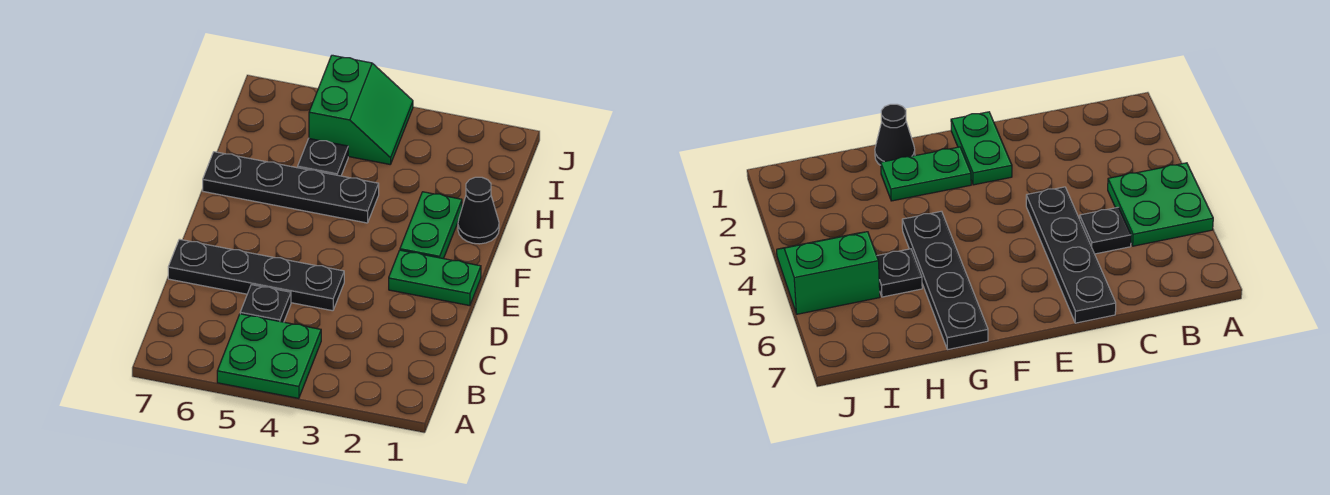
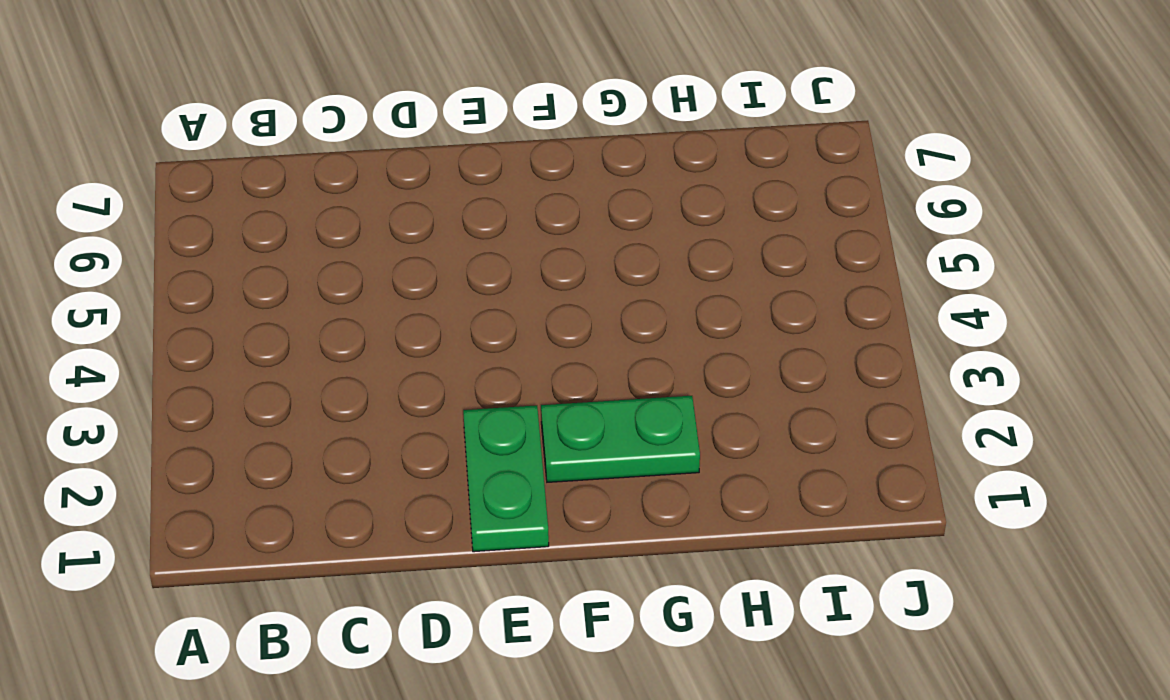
none -> green plate A4:B5 level 1
none -> black plate C5 level 1

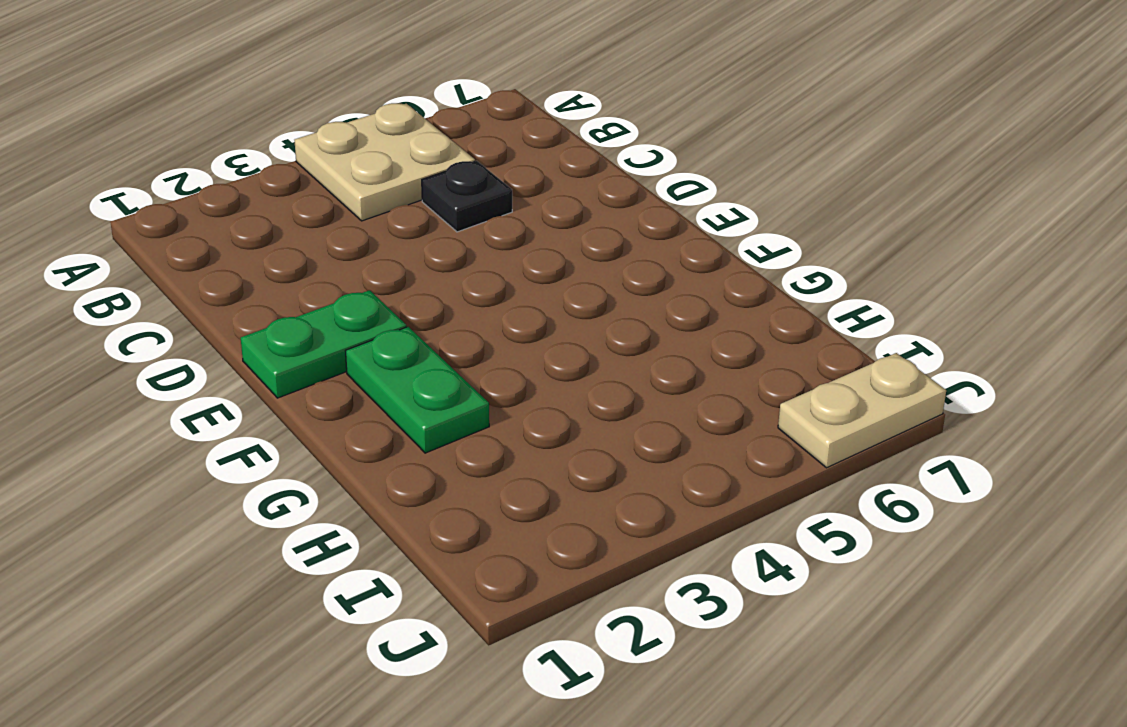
tan plate A4:B5 level 1 -> green plate A4:B5 level 1
tan plate J6:J7 level 1 -> none
none -> black plate D4:D7 level 1
none -> black cone G1 level 1

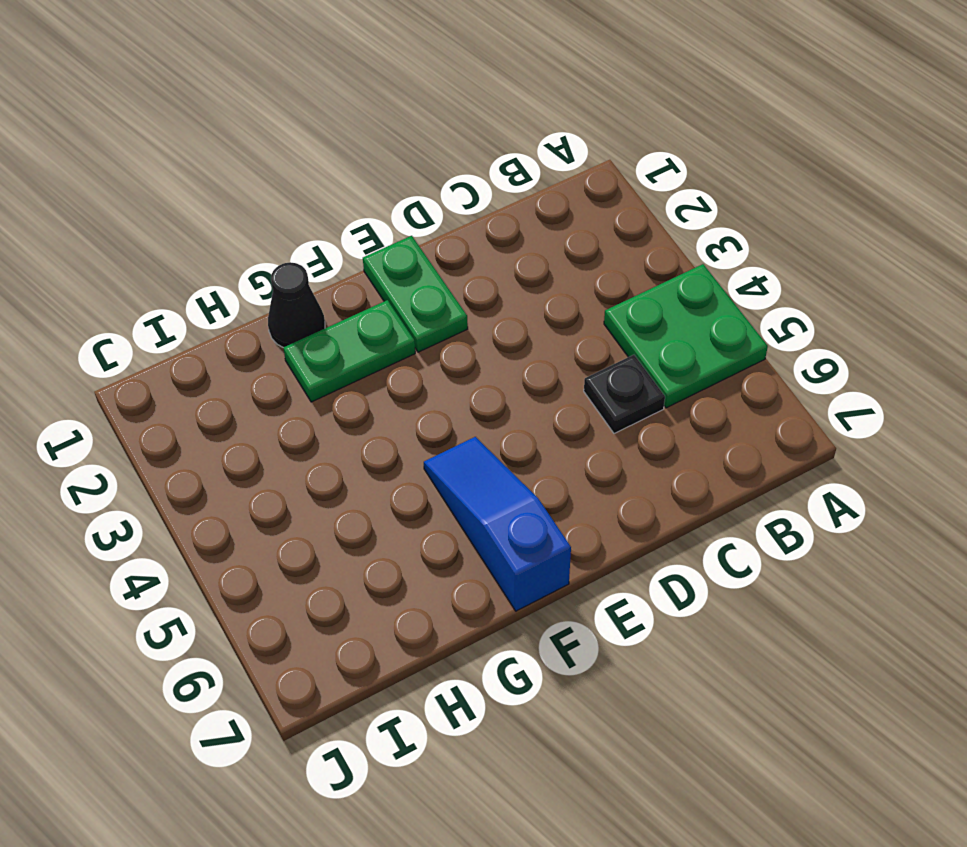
blue slope F5:F7 level 1 top 7 -> none
none -> black plate D4:D7 level 1
none -> black plate G4:G7 level 1

